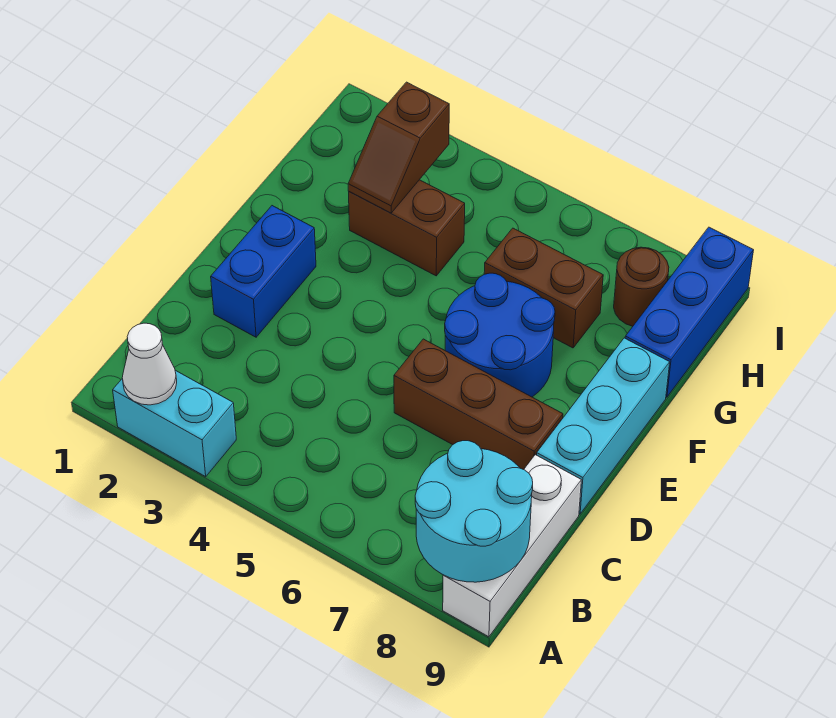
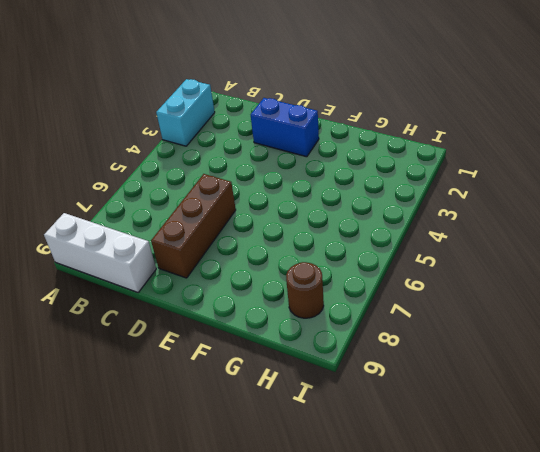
none -> cyan brick D9:F9 level 1
none -> blue round brick E6:F7 level 1
none -> brown brick G3:G4 level 1

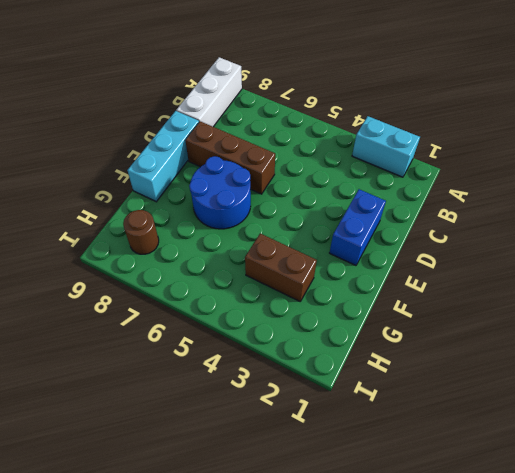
none -> brown brick G6:G7 level 1
none -> blue brick G9:I9 level 1
none -> white cone A2 level 2

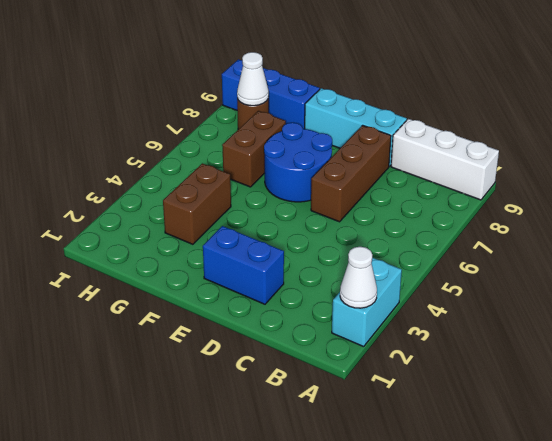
white cone H8 level 2 -> none
none -> cyan round brick A8:B9 level 2
none -> brown slope G3:H3 level 2 top H

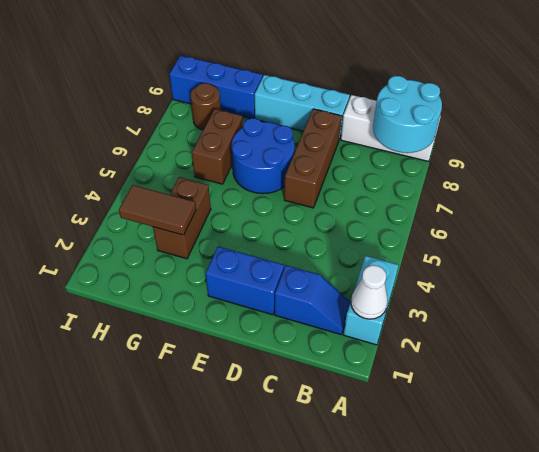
blue slope B2:C2 level 1 top C -> none
brown tile G3:H3 level 2 -> brown slope G3:H3 level 2 top H

